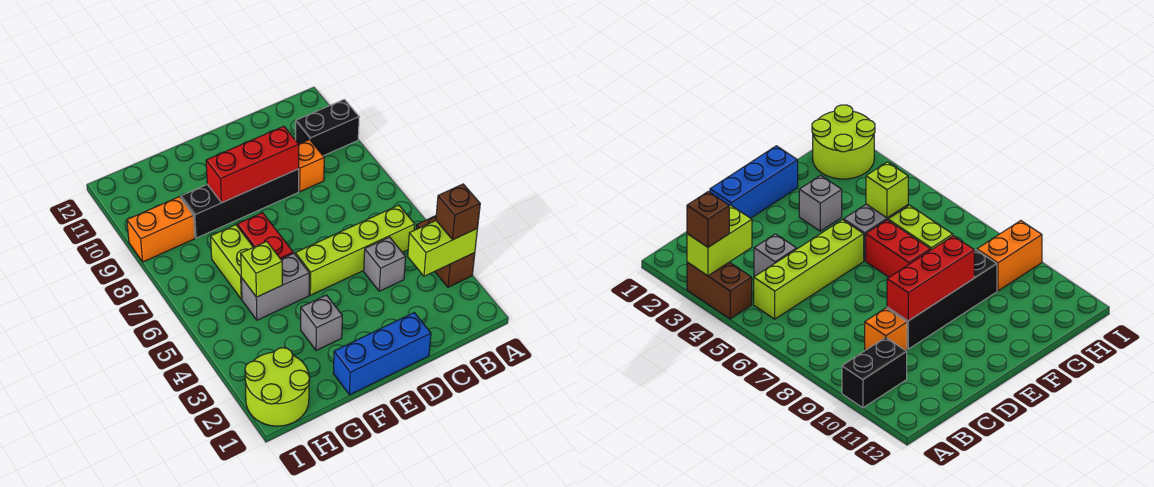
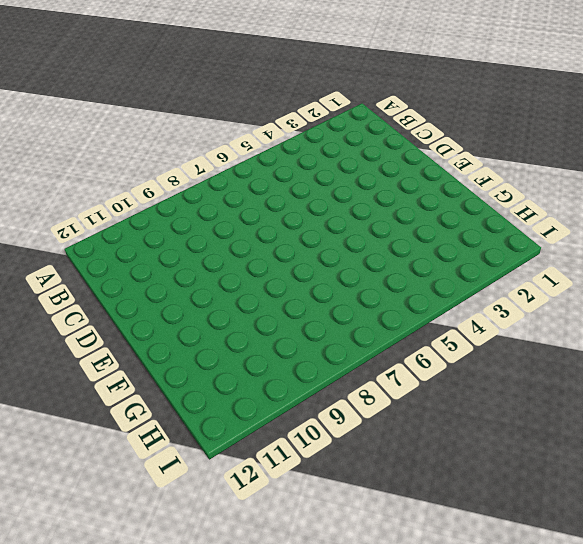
none -> brown brick A3:A4 level 1
none -> black brick A10:B10 level 1
none -> lime brick B5:E5 level 1

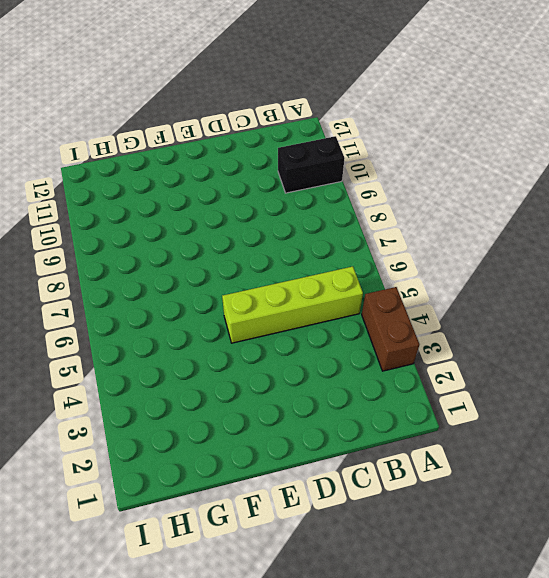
none -> grey brick C4 level 1
none -> orange brick C9 level 1
none -> blue brick D1:F1 level 1

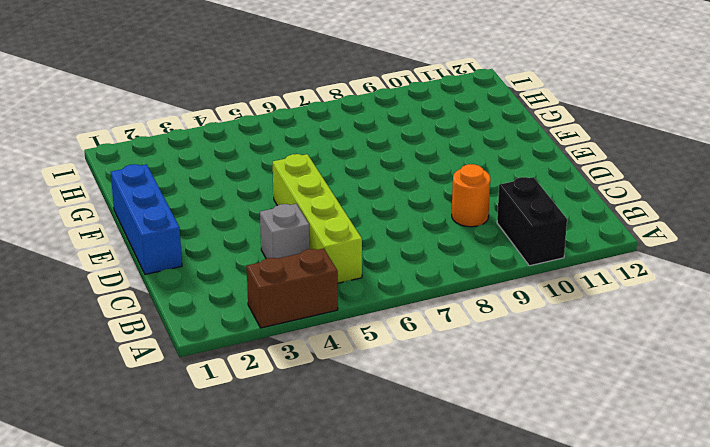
orange round brick C9 level 1 -> orange brick C9 level 1
none -> black brick D9:G9 level 1
none -> grey brick F3 level 1
none -> grey brick F5:G5 level 1

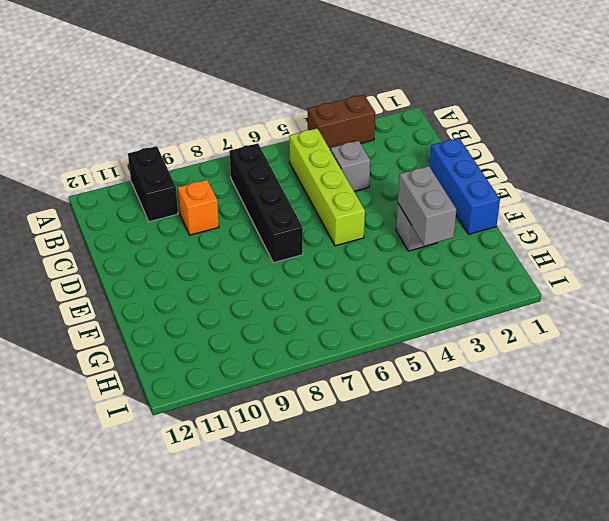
black brick B7:E7 level 1 -> black brick D9:G9 level 1
grey brick F3:G3 level 2 -> grey brick F5:G5 level 1
none -> red brick F6:F7 level 1
none -> lime brick G6:G7 level 1
none -> lime round brick H1:I2 level 1

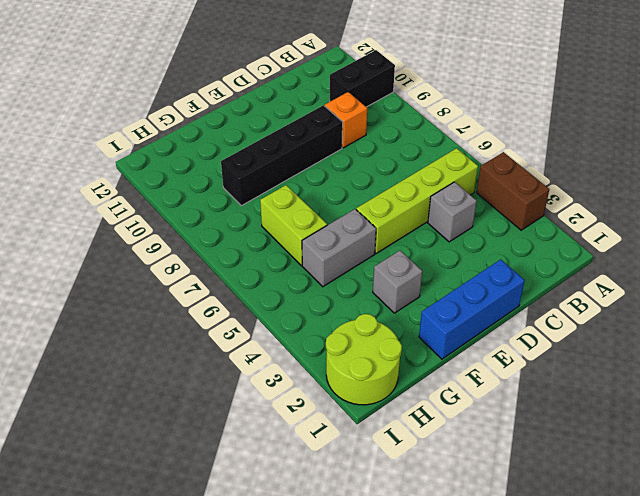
none -> red brick F6:F7 level 1
none -> orange brick H9:I9 level 1
none -> lime brick A3:B3 level 2

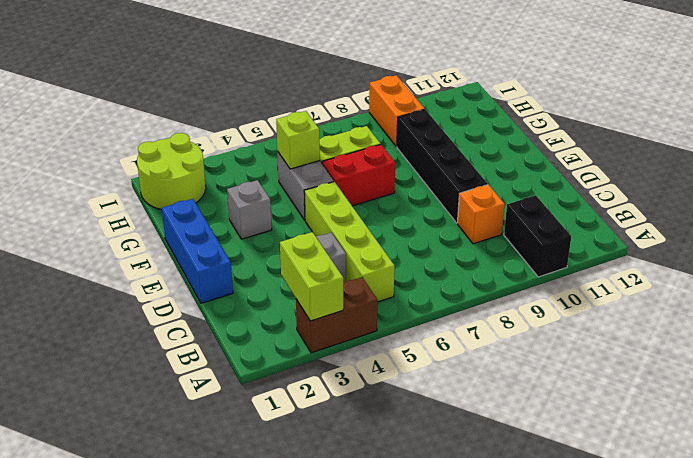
none -> red brick D9:F9 level 2
none -> brown brick A3 level 3

